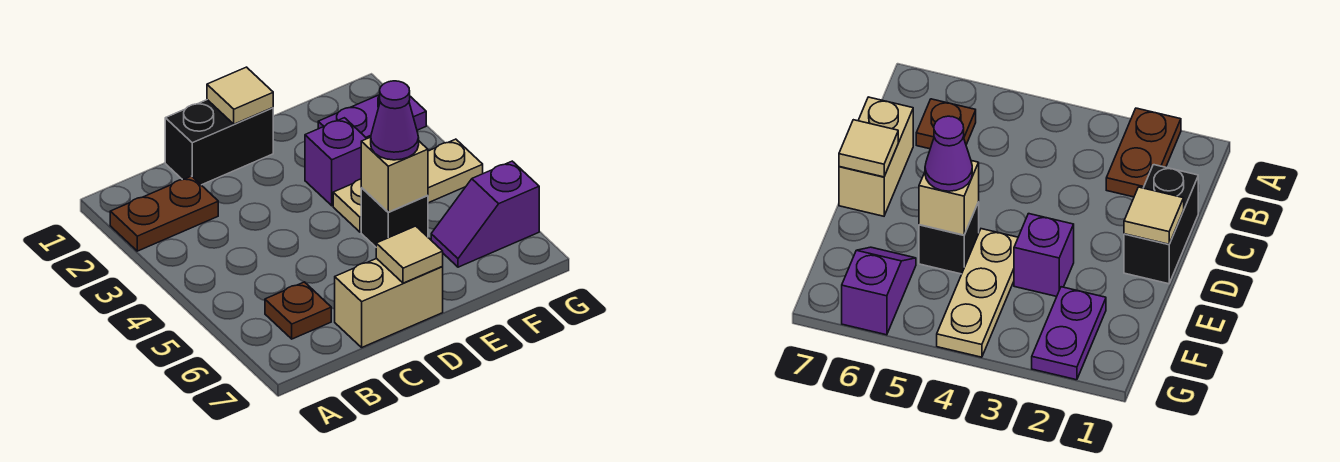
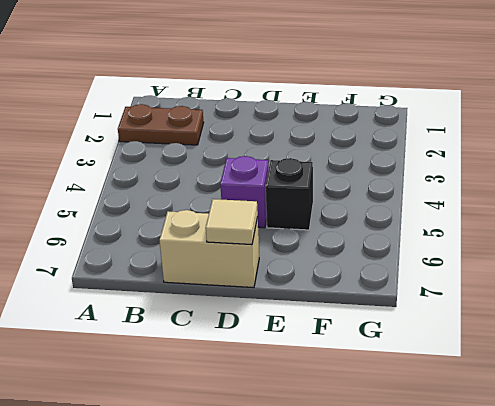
purple brick D5 level 1 -> purple brick E3 level 1
none -> brown plate B6 level 1
none -> black brick C1:D1 level 1
none -> tan plate E4:G4 level 1

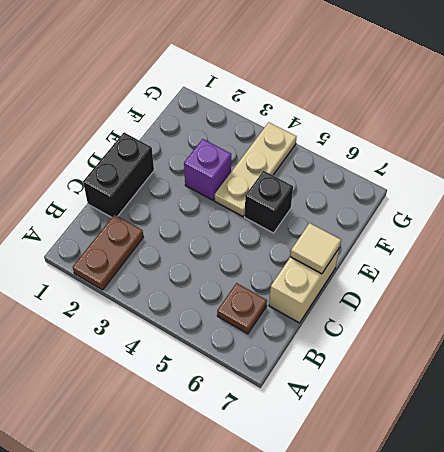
none -> purple plate F2:G2 level 1
none -> purple slope F6:G6 level 1 top G
none -> tan tile D1 level 2

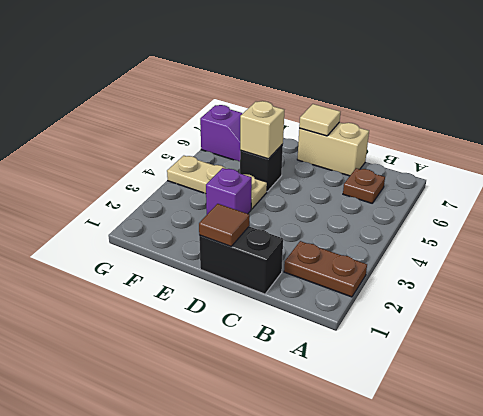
brown tile D1 level 2 -> tan tile D1 level 2
none -> purple plate F2:G2 level 1
none -> purple cone E5 level 3

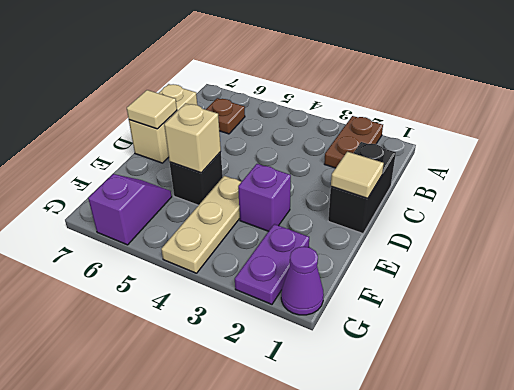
purple cone G1 level 1 -> purple cone E5 level 3

